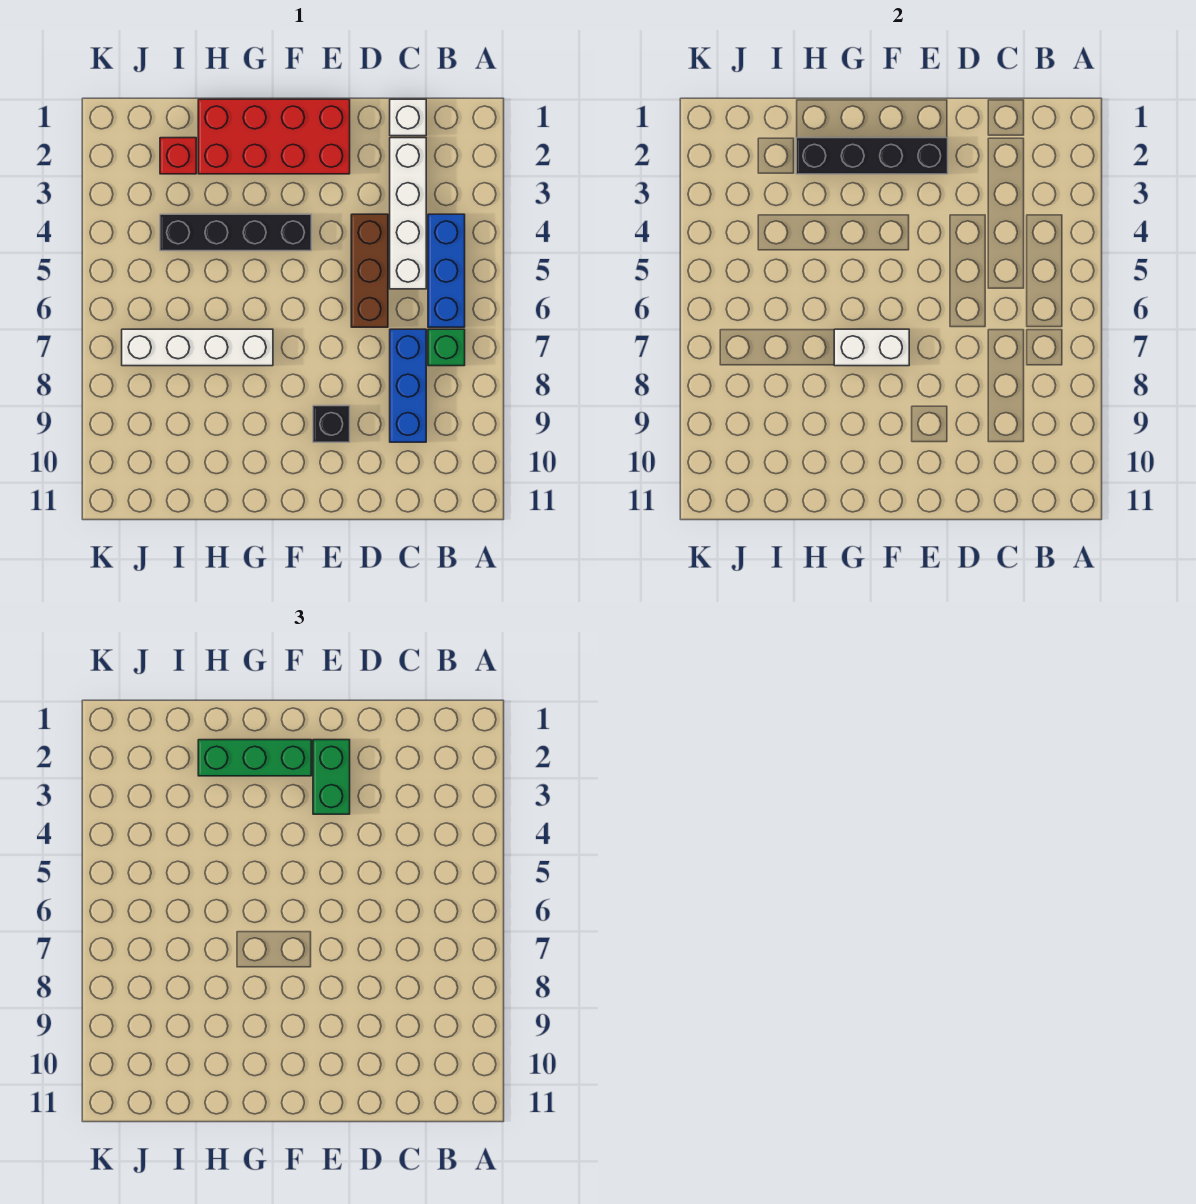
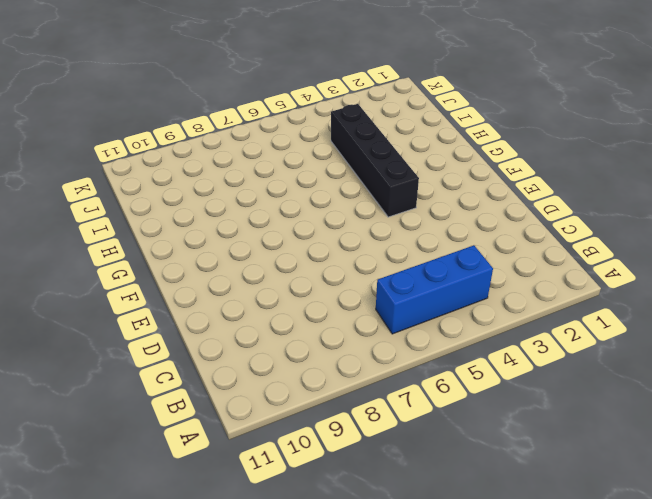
none -> green brick B7 level 1
none -> white brick C1 level 1
none -> white brick C2:C5 level 1

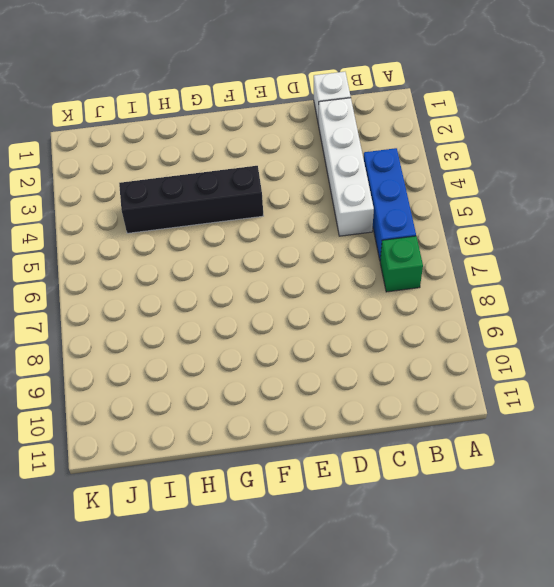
none -> blue brick C7:C9 level 1
none -> brown brick D4:D6 level 1
none -> red brick E1:H2 level 1

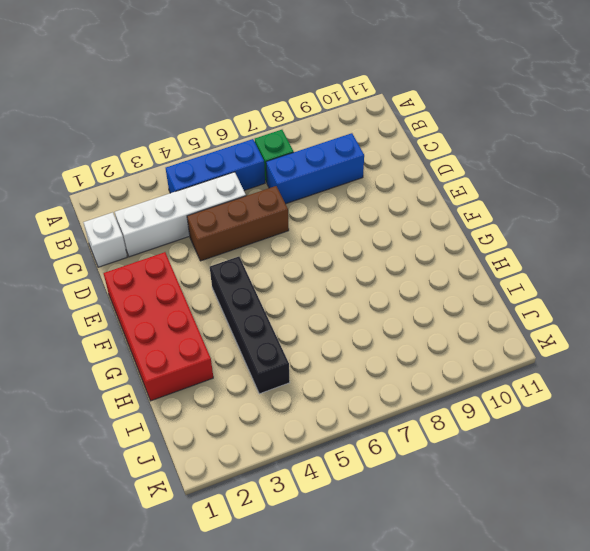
none -> black brick E9 level 1
none -> white brick G7:J7 level 1
none -> red brick I2 level 1

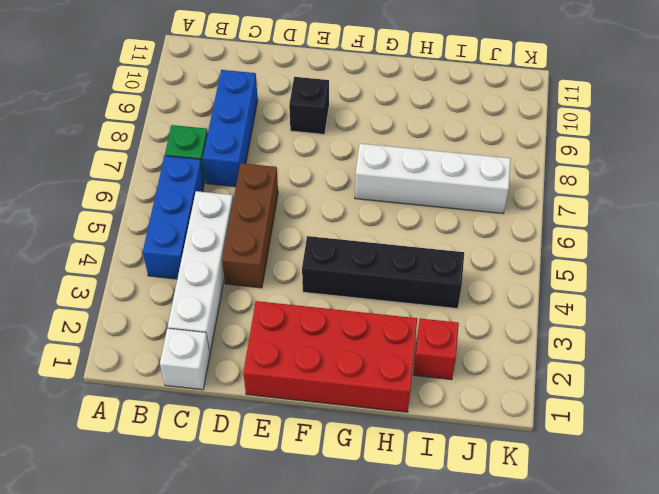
none -> black brick E2:H2 level 2
none -> white brick F7:G7 level 2
none -> green brick E2:E3 level 3

